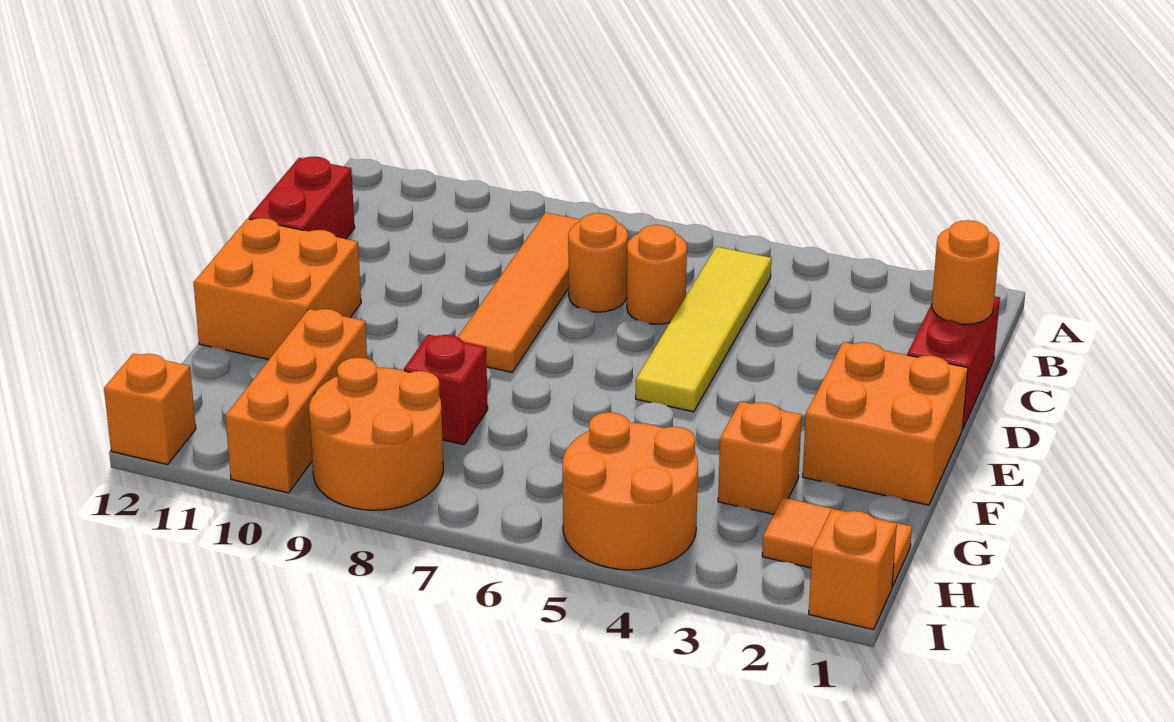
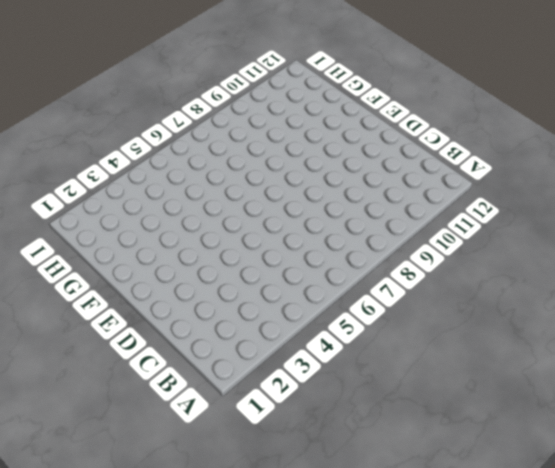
none -> yellow tile B5:E5 level 1
none -> orange tile B8:E8 level 1
none -> red brick C1:D1 level 1

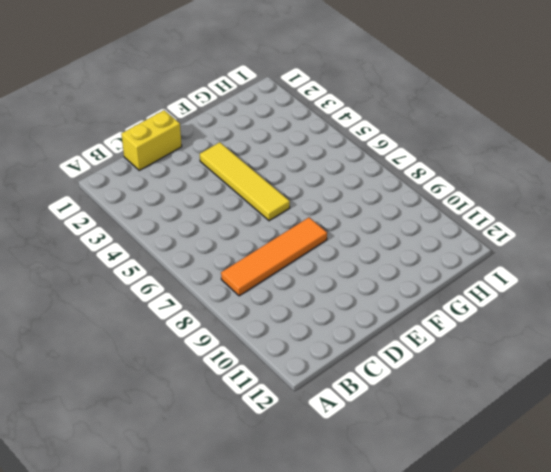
yellow brick C1:D1 level 1 -> red brick C1:D1 level 1
yellow tile E3:E6 level 1 -> yellow tile B5:E5 level 1
none -> orange round brick C6 level 1
none -> orange round brick C7 level 1
none -> red brick C12:D12 level 1

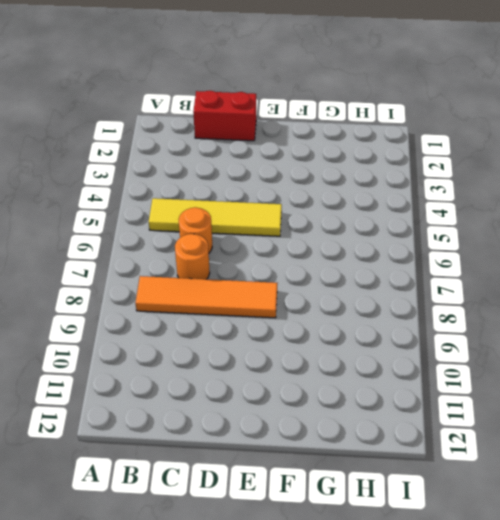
none -> red brick C12:D12 level 1
none -> orange brick E1:F2 level 1
none -> orange brick E11:F12 level 1

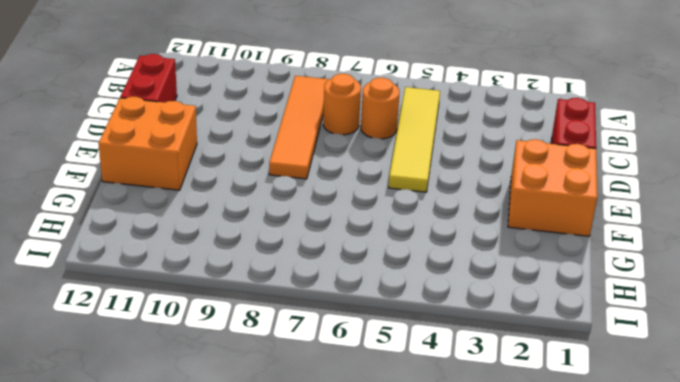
none -> orange brick G3 level 1
none -> red brick G8 level 1
none -> orange brick G10:I10 level 1

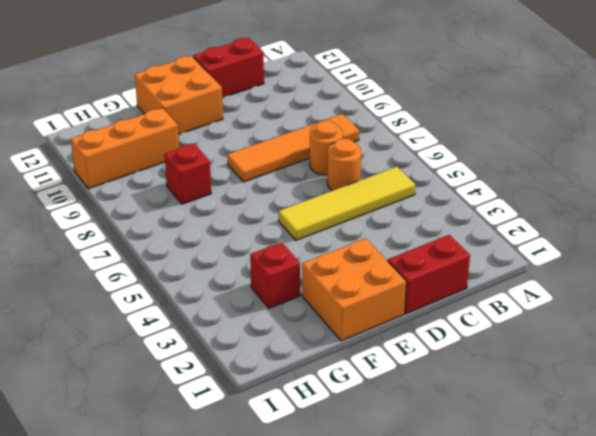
red brick G3 level 1 -> orange brick G3 level 1
none -> orange tile H1:H2 level 1
none -> orange round brick H4:I5 level 1
none -> orange round brick H8:I9 level 1

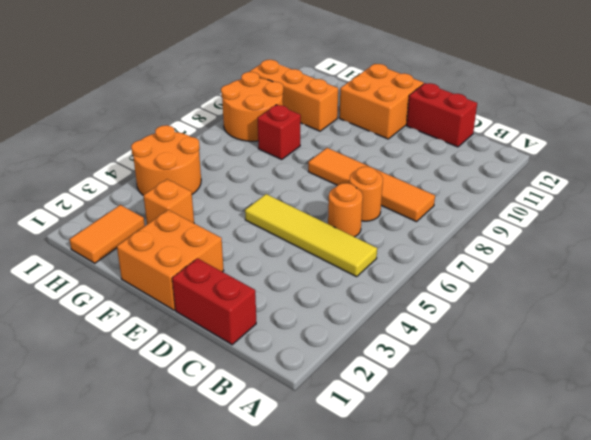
none -> orange brick I1 level 1
none -> orange brick I12 level 1
none -> orange round brick C1 level 2

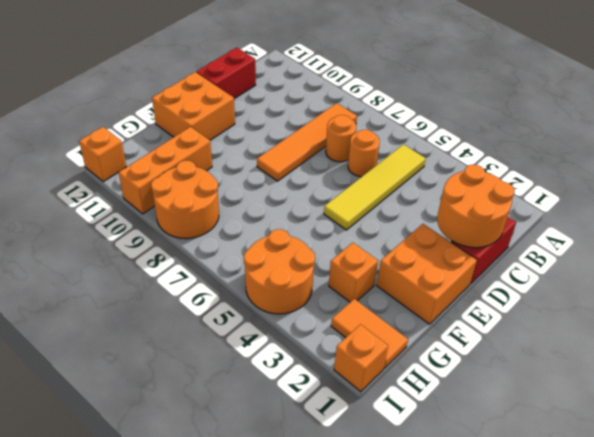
orange round brick C1:D2 level 2 -> orange round brick C1 level 2
none -> red brick G8 level 1

